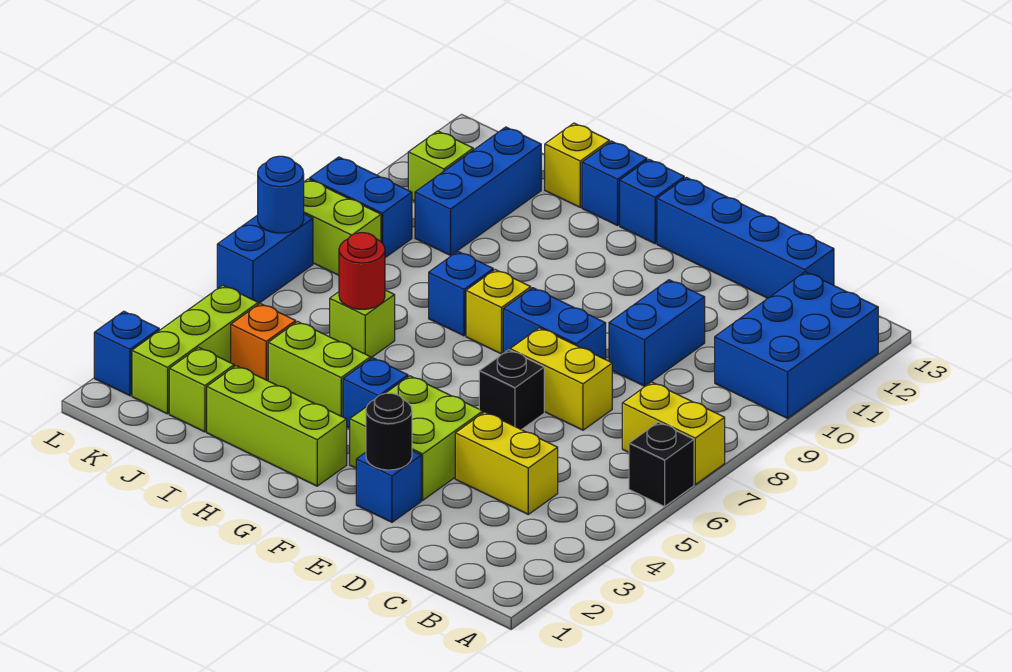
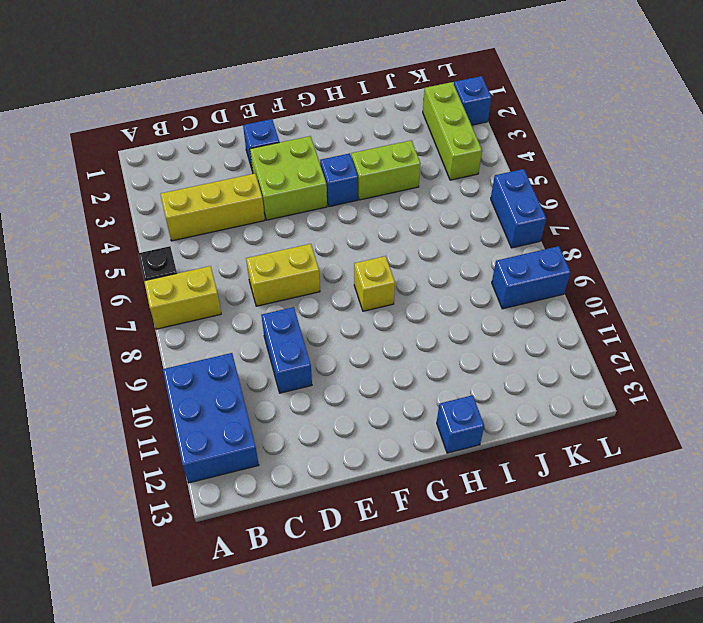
yellow brick B4:D4 level 1 -> yellow brick C4:D4 level 1
none -> blue brick C13:F13 level 1
none -> black brick E6 level 1
none -> blue brick E8:F8 level 1
none -> lime brick G2:I2 level 1

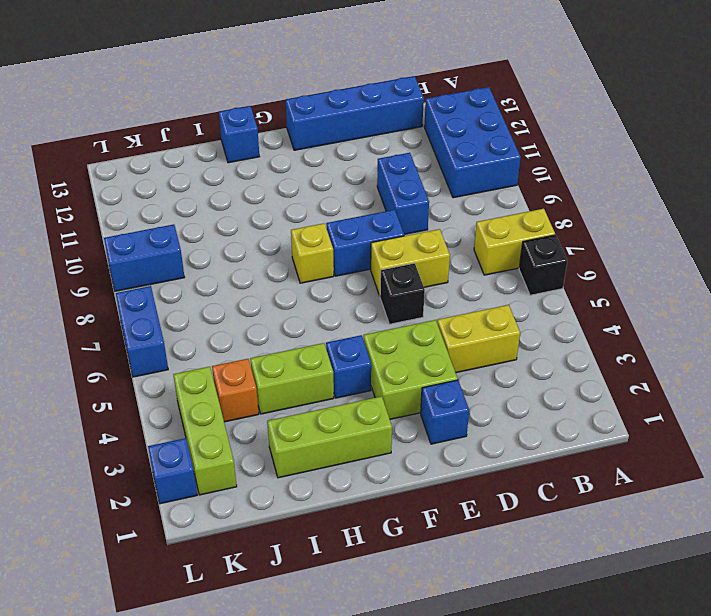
none -> blue brick G13 level 1
none -> blue brick H8 level 1
none -> lime brick I6 level 1
none -> yellow brick I13 level 1

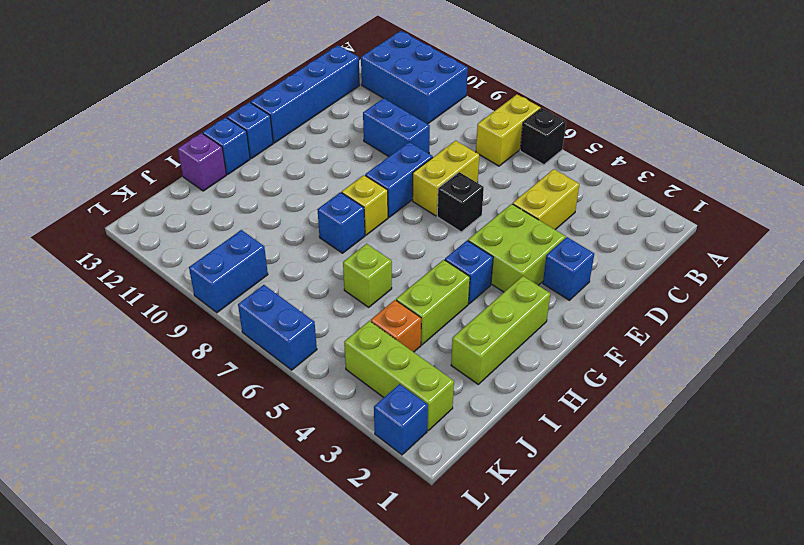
purple brick I13 level 1 -> yellow brick I13 level 1
none -> lime brick J2 level 1
none -> blue brick J10:J12 level 1
none -> lime brick K8:L8 level 1
none -> lime brick K11 level 1

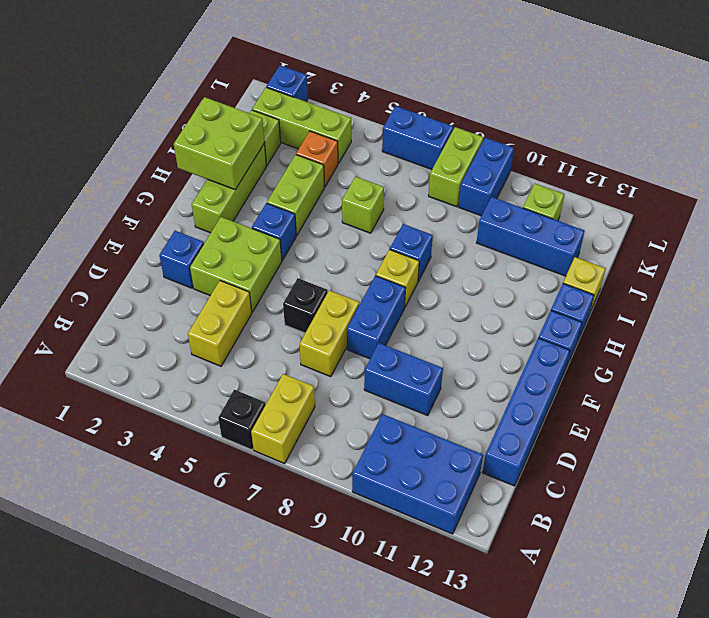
lime brick H1:I2 level 2 -> none
none -> black round brick E2 level 2
none -> red round brick I6 level 2
none -> blue round brick L7 level 2

